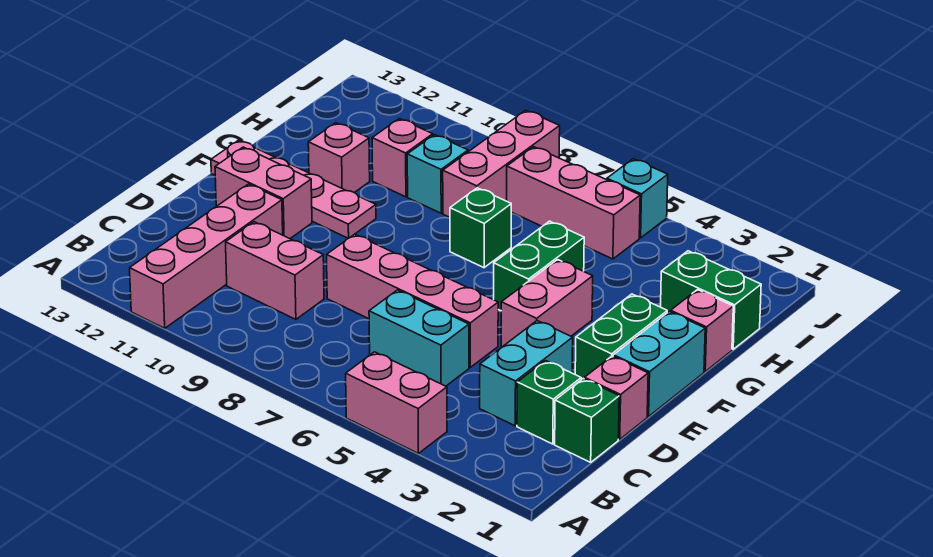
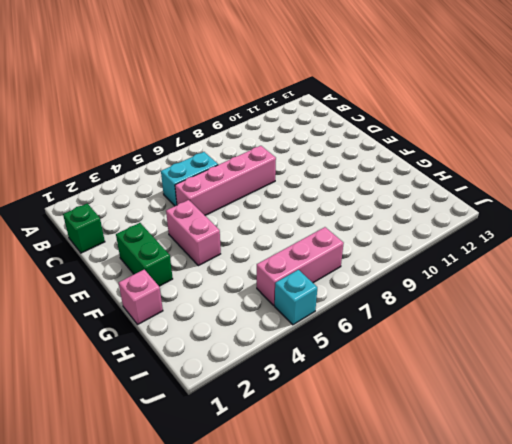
none -> pink brick A4:A5 level 1
none -> pink brick A11:D11 level 1
none -> green brick C2 level 1

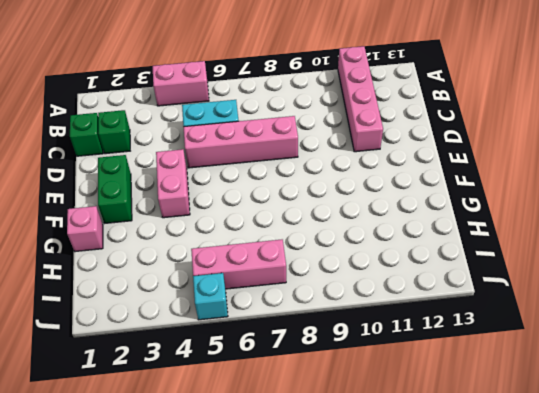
none -> cyan brick C3:D3 level 1
none -> pink brick C9:C10 level 1
none -> pink brick D1 level 1

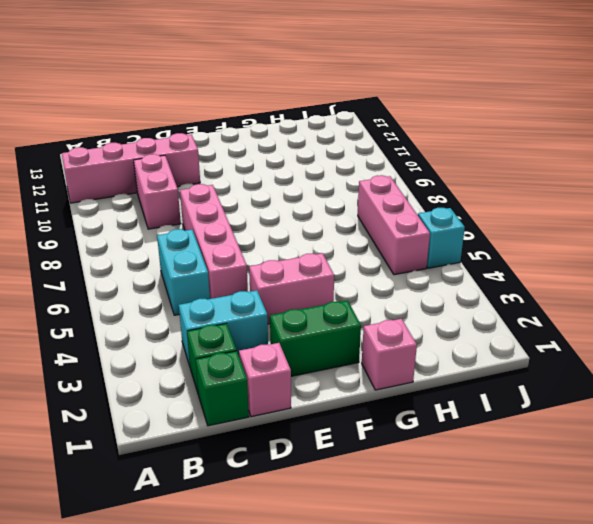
none -> pink brick A4:A5 level 1
none -> cyan brick E1:F1 level 1
none -> pink brick E11:E12 level 1

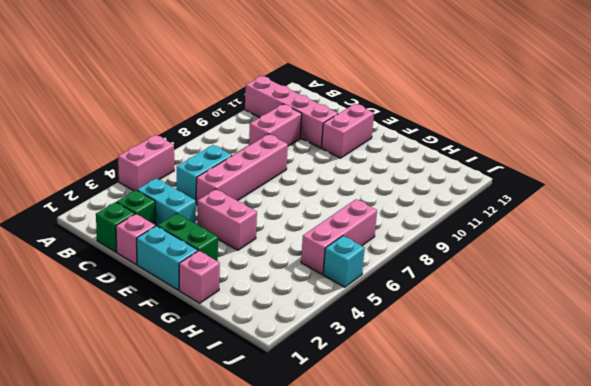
none -> green brick F5:G5 level 1
none -> pink plate F10:F13 level 1
none -> green brick G7 level 1

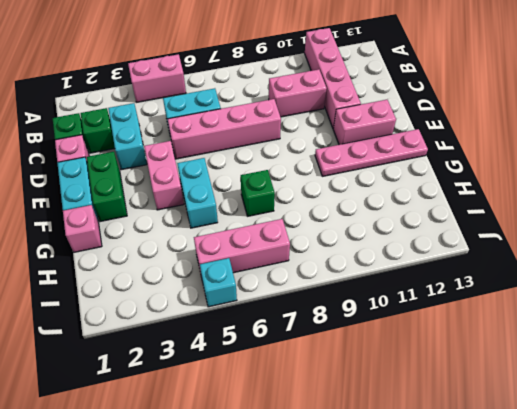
cyan brick F5:G5 level 1 -> green brick F5:G5 level 1
none -> pink brick G11 level 1
none -> green brick H1:H2 level 1
none -> pink brick H8:J8 level 1

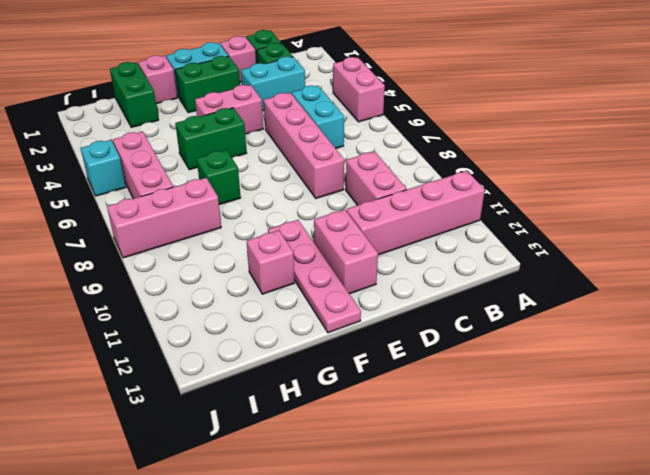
none -> cyan brick H9 level 1
none -> pink brick H10 level 1

